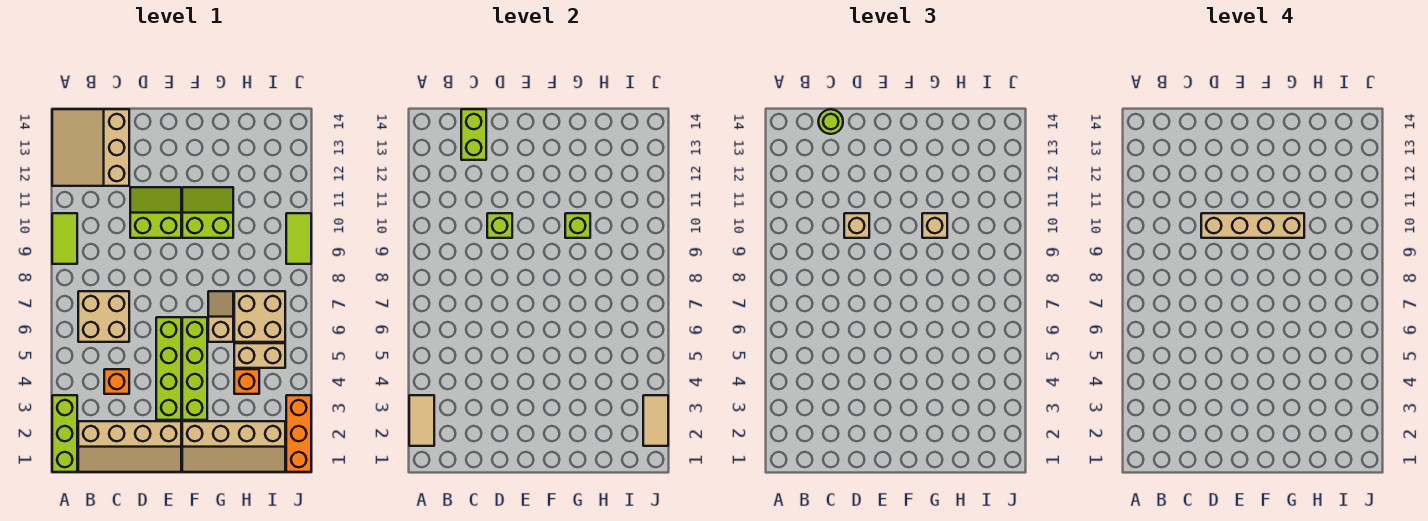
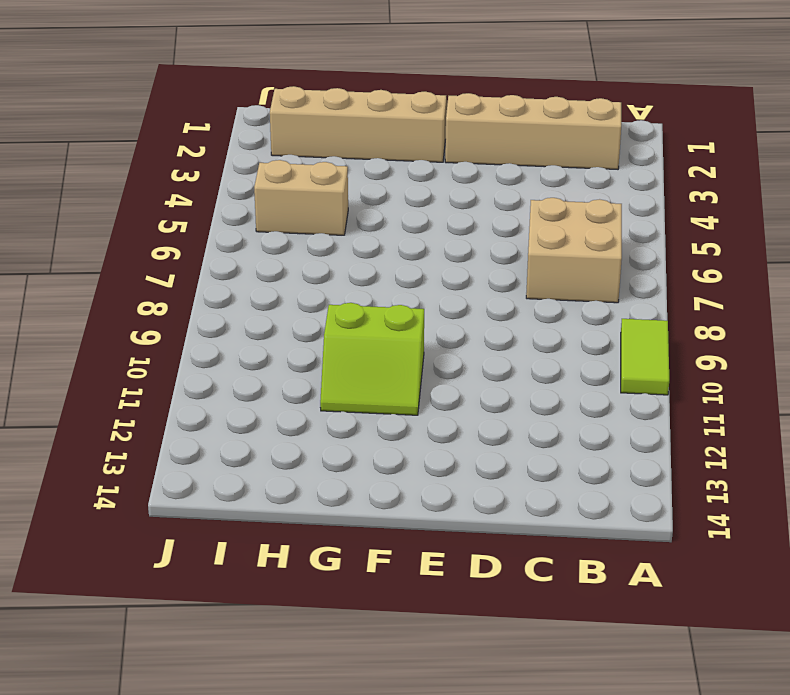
none -> lime brick A1:A3 level 1
none -> tan slope A12:C14 level 1 top C
none -> orange brick C4 level 1

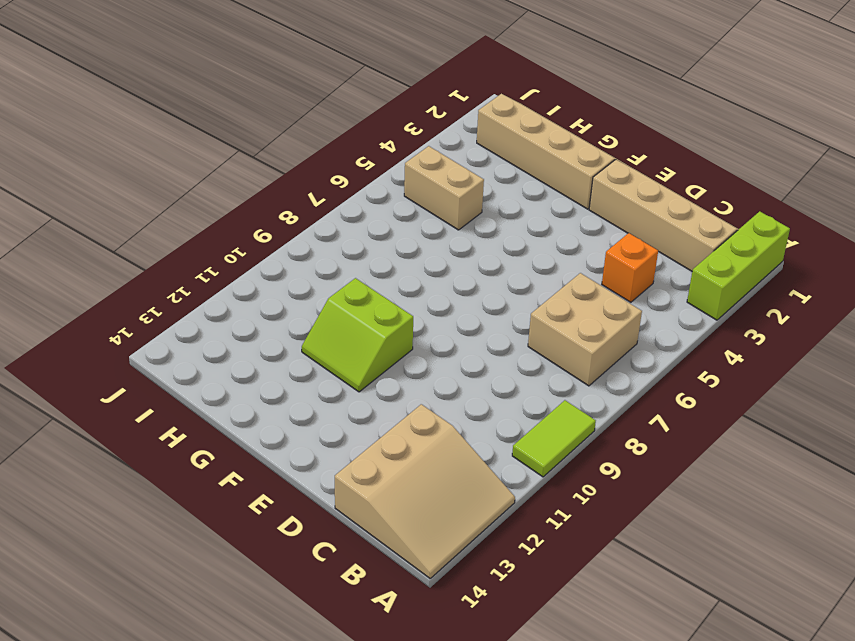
none -> lime slope D10:E11 level 1 top 10
none -> lime brick E3:E6 level 1
none -> lime brick F3:F6 level 1

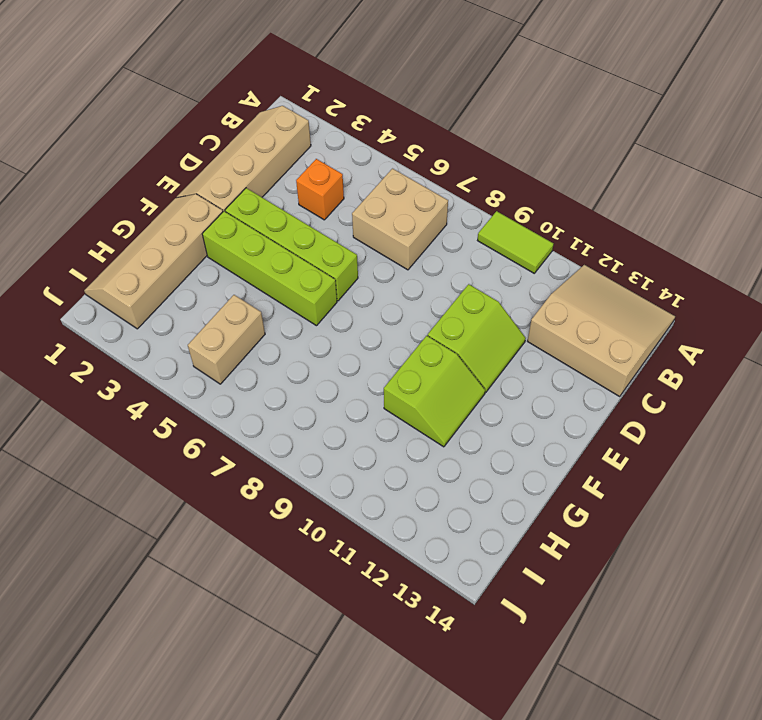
none -> lime brick A1:A3 level 1
none -> tan slope G6:G7 level 1 top 6
none -> orange brick H4 level 1

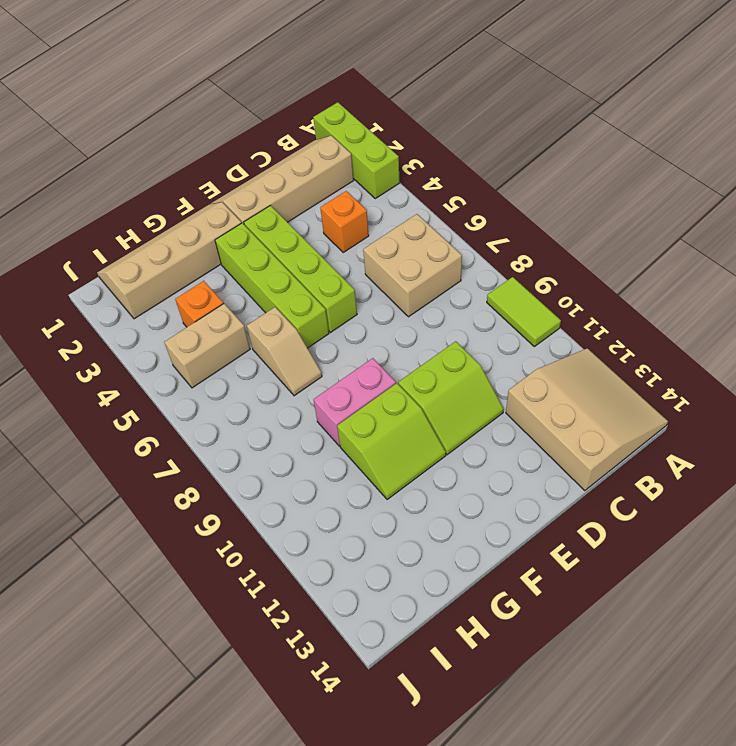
pink brick F9:G9 level 1 -> none
none -> tan brick H6:I7 level 1
none -> orange brick J1:J3 level 1
none -> lime tile J9:J10 level 1

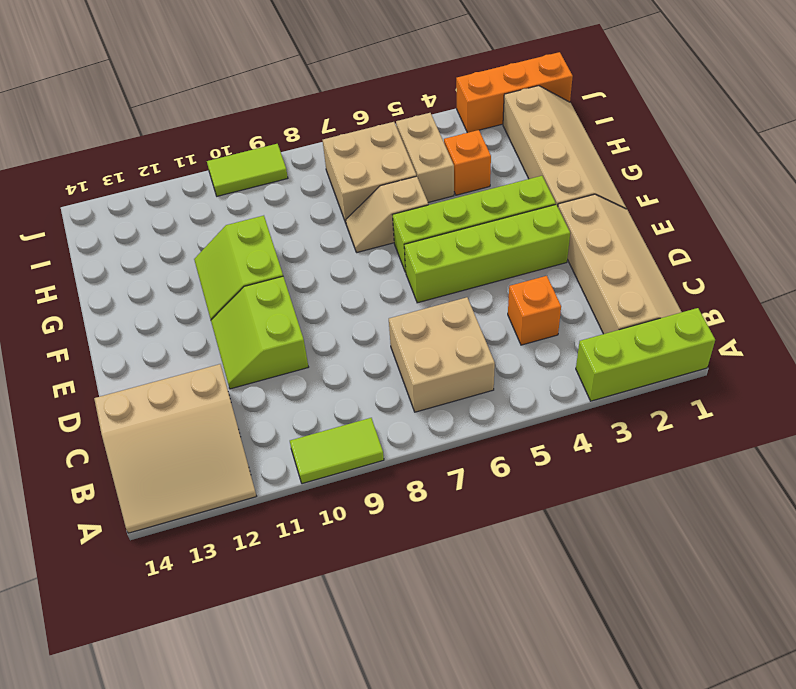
none -> tan tile A2:A3 level 2
none -> lime brick C13:C14 level 2
none -> lime brick D10 level 2

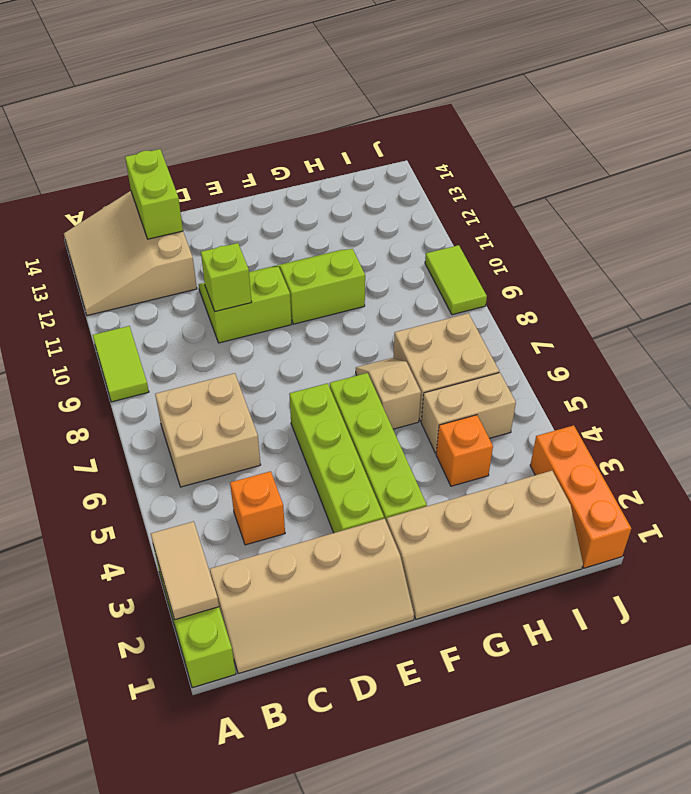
none -> lime brick G10 level 2
none -> tan tile J2:J3 level 2
none -> lime round brick C14 level 3

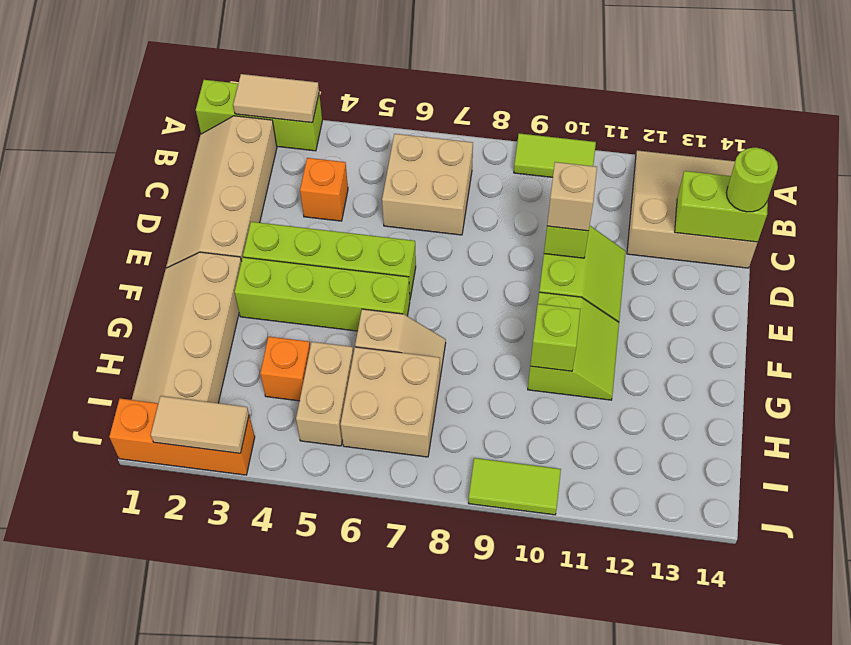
none -> tan brick G10 level 3
none -> tan brick D10:G10 level 4

